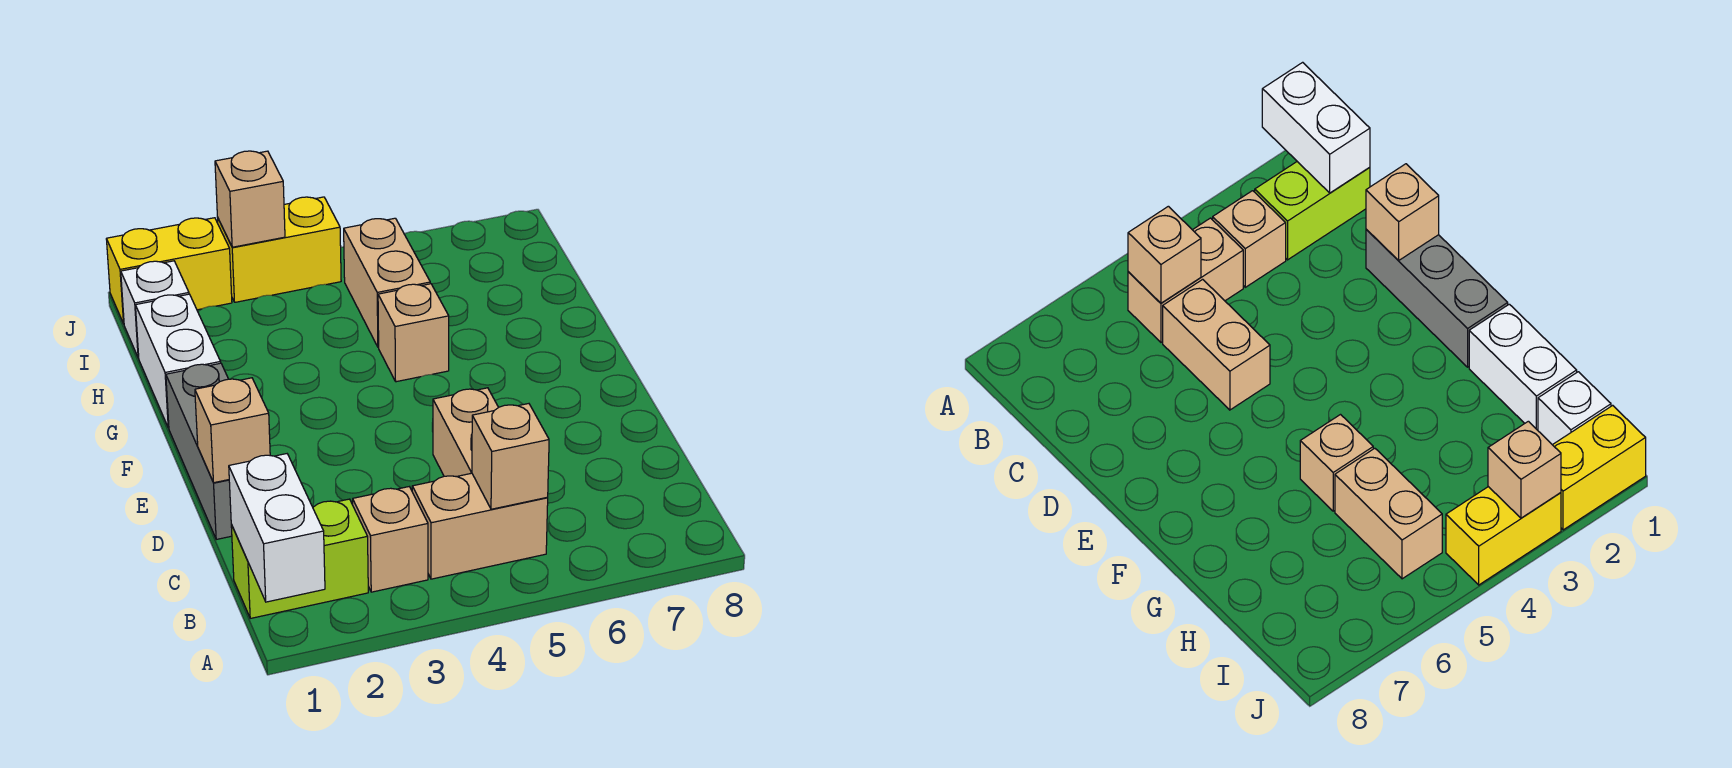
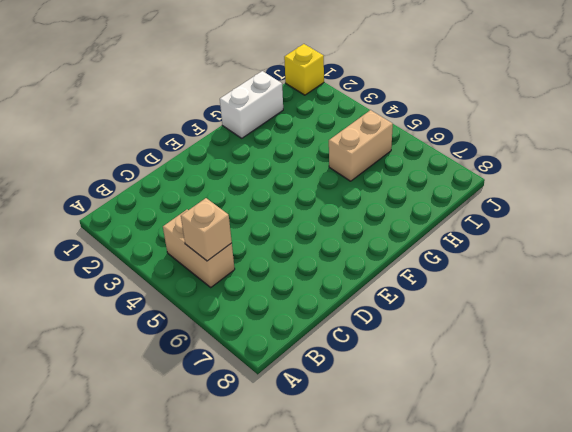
yellow brick J1 level 1 -> yellow brick J1:J2 level 1
none -> lime brick B1:B2 level 1
none -> tan brick B3 level 1
none -> tan brick C5:D5 level 1

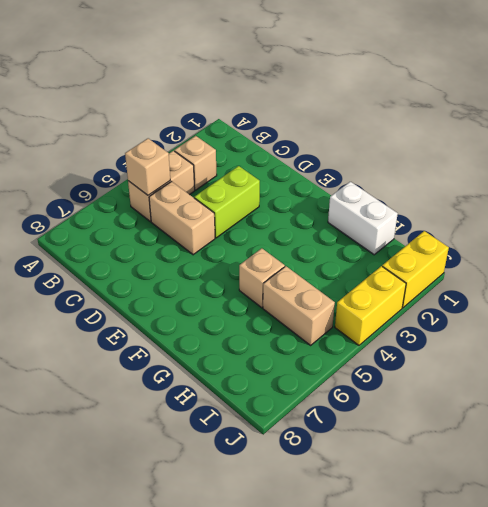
lime brick D3:D4 level 1 -> lime brick B1:B2 level 1
none -> grey brick D1:F1 level 1
none -> white brick I1 level 1
none -> white brick A1:B1 level 2

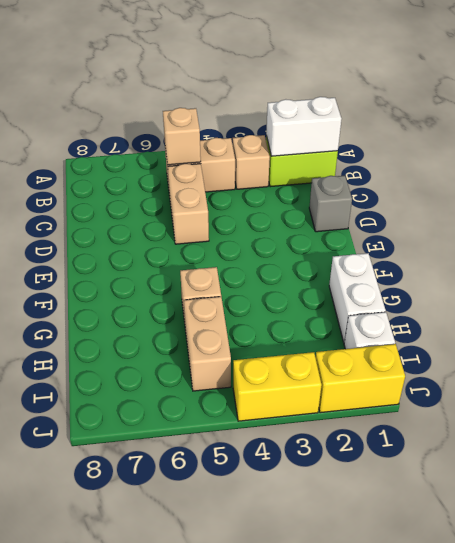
white brick B1:B2 level 2 -> white brick A1:B1 level 2
grey brick D1 level 1 -> grey brick D1:F1 level 1
none -> tan brick D1 level 2
none -> tan brick J3 level 2

